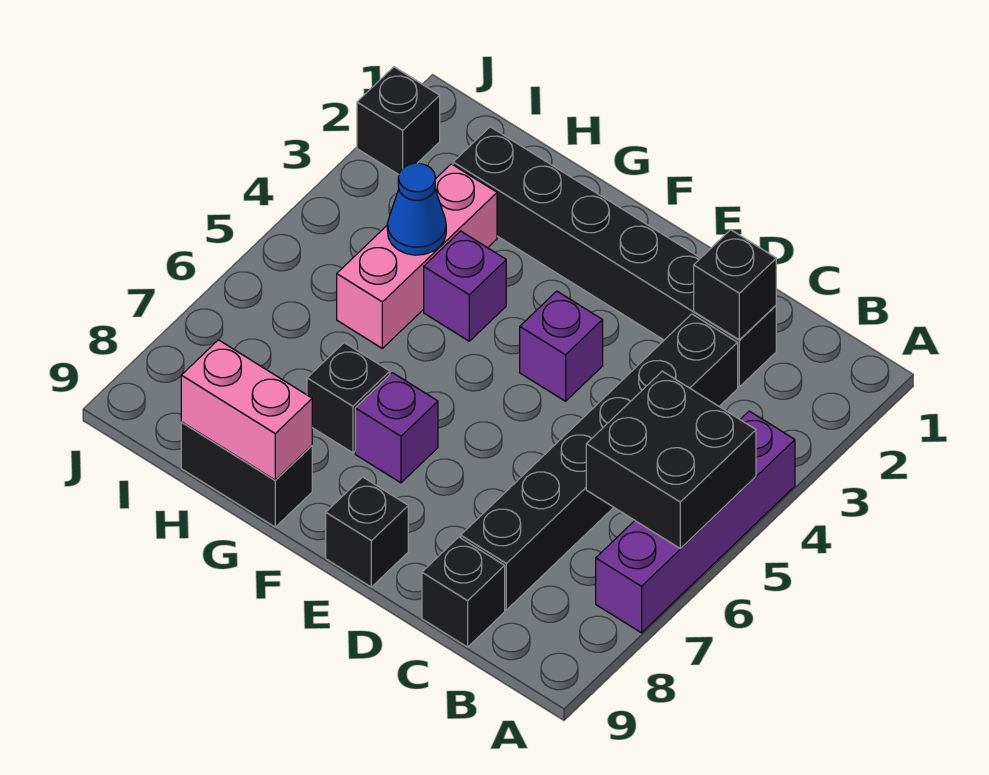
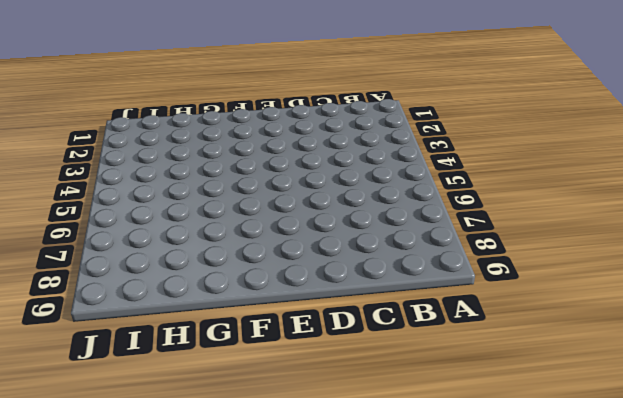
none -> purple brick A4:A7 level 1
none -> black brick C2:H2 level 1
none -> black brick C3:C8 level 1

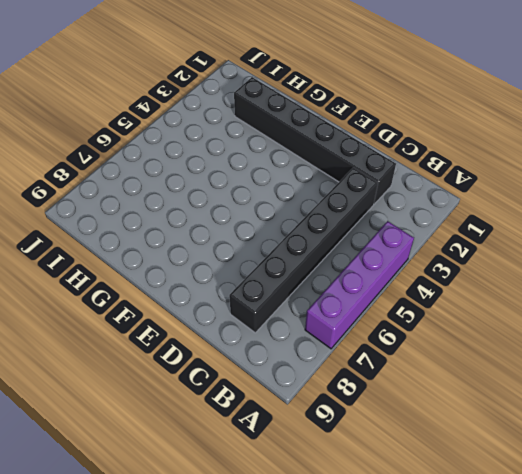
none -> black brick C9 level 1
none -> purple brick E4 level 1
none -> black brick E9 level 1

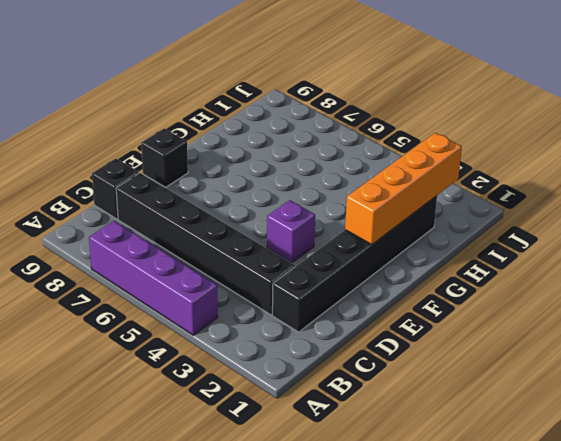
orange brick F2:I2 level 2 -> none
none -> purple brick F7 level 1
none -> purple brick G4 level 1
none -> black brick G7 level 1

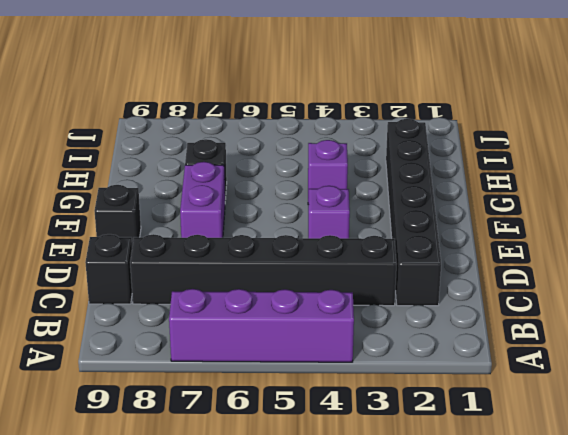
purple brick E7:F7 level 1 -> purple brick F7 level 1
none -> black brick G9:H9 level 1
none -> pink brick H3:H5 level 1
none -> black brick J2 level 1

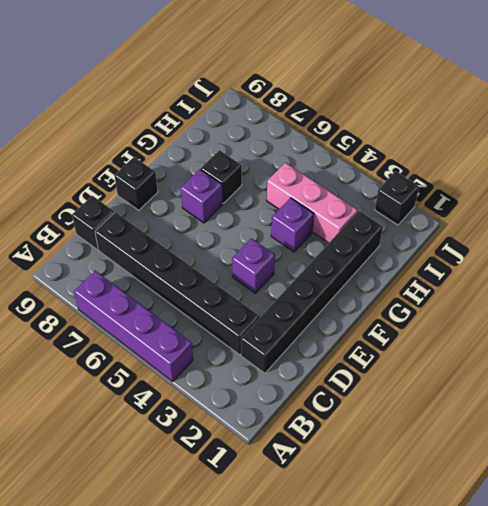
none -> black brick G9:H9 level 1
none -> black brick A5:B6 level 2
none -> black brick C2 level 2

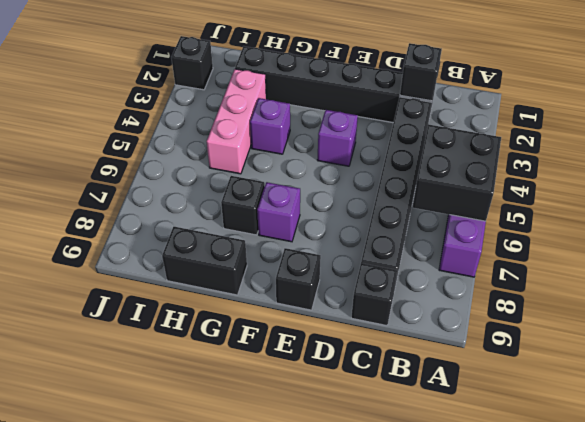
none -> pink brick G9:H9 level 2
none -> blue cone H4 level 2

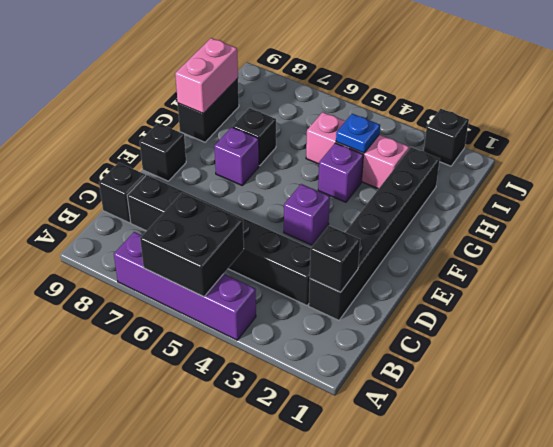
blue plate H4 level 2 -> blue cone H4 level 2

